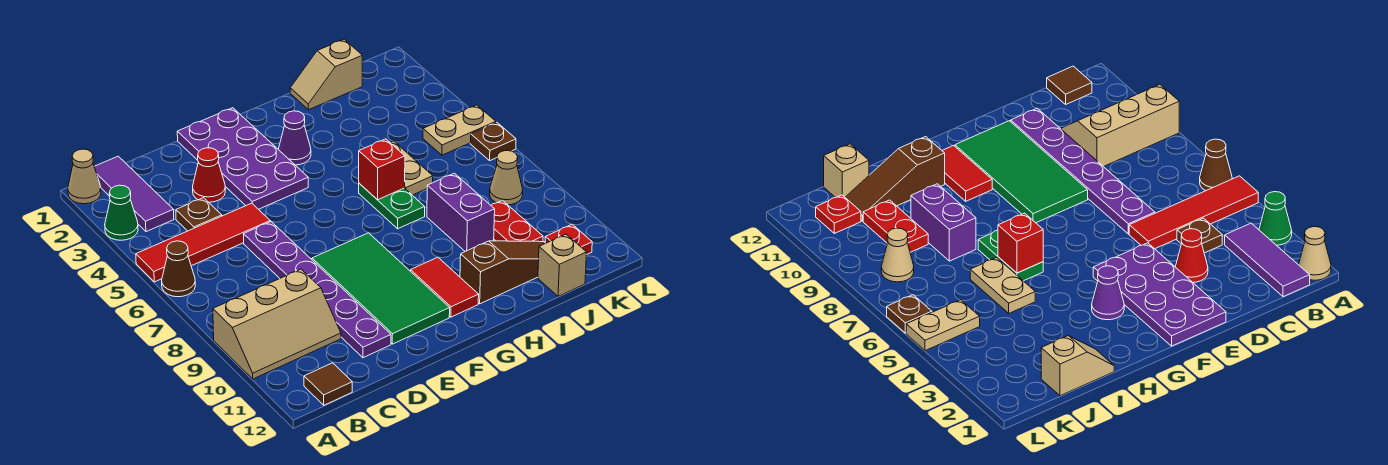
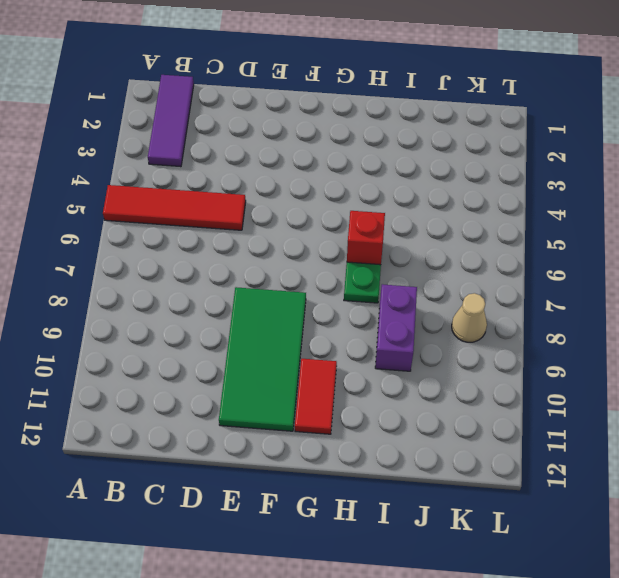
none -> tan cone A1 level 1
none -> green cone A3 level 1
none -> brown cone A6 level 1

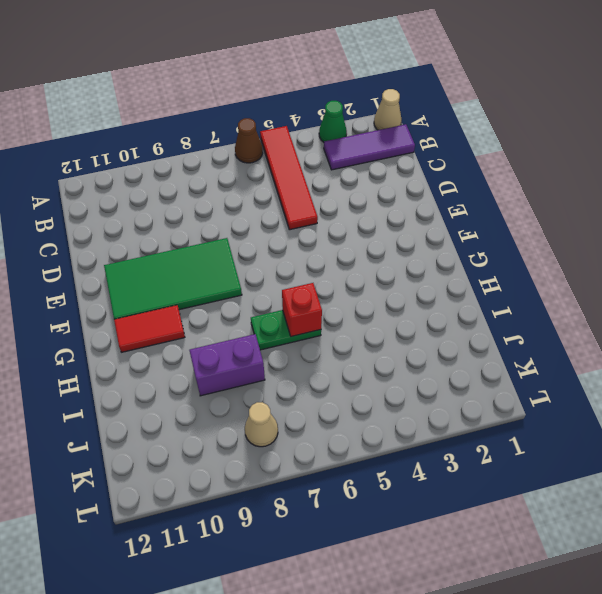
none -> tan slope A9:C10 level 1 top 9
none -> brown tile B12 level 1
none -> brown plate C4 level 1

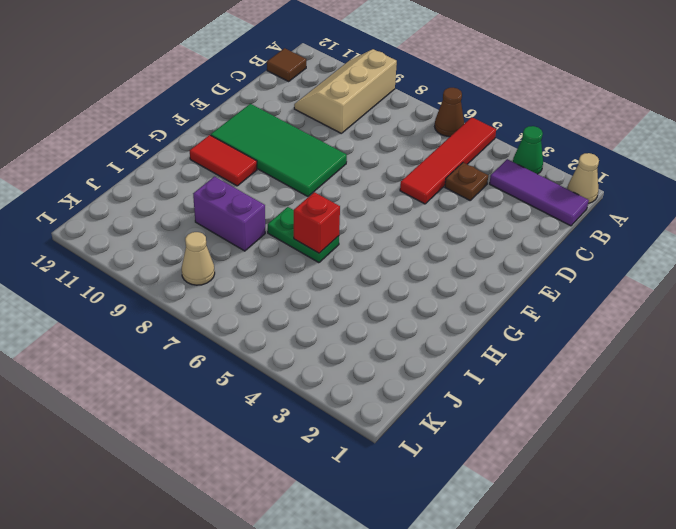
none -> red cone D3 level 1
none -> purple plate D6:D11 level 1
none -> purple plate E1:F4 level 1

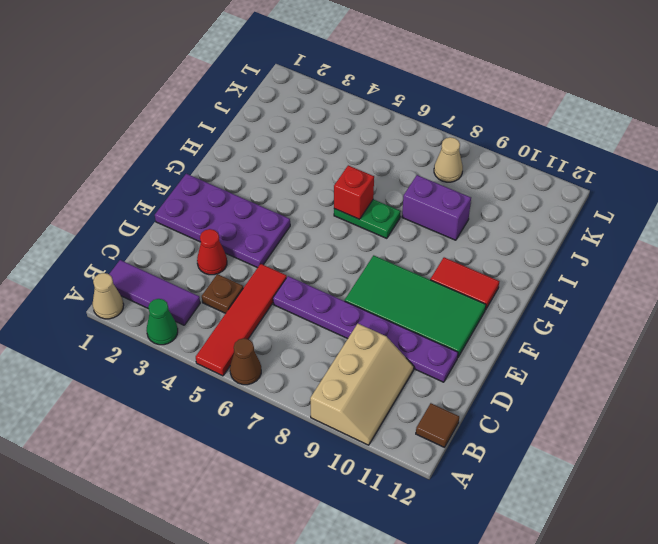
none -> purple cone G3 level 1
none -> brown slope H11:J11 level 1 top H
none -> tan slope I1:J1 level 1 top J

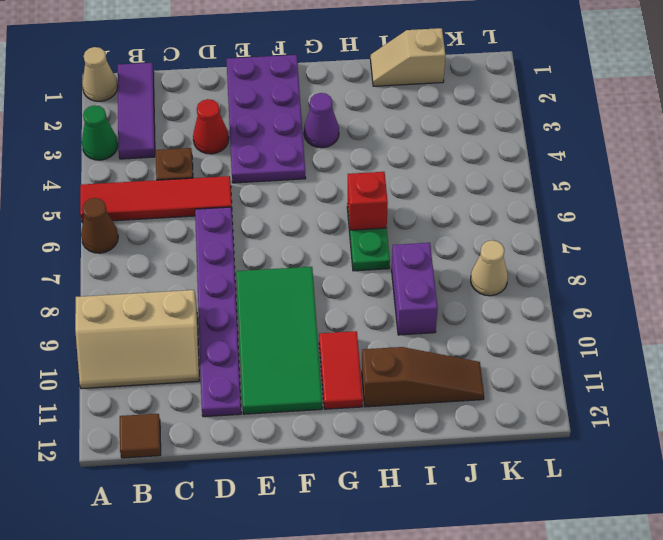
none -> tan plate I5:I6 level 1
none -> red plate J9:J10 level 1
none -> tan brick J12 level 1

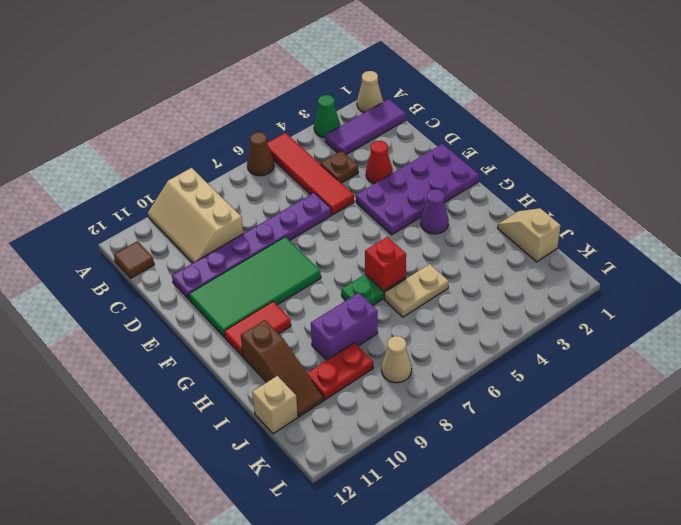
none -> tan plate K5:L5 level 1
none -> red plate K11 level 1
none -> brown plate L6 level 1

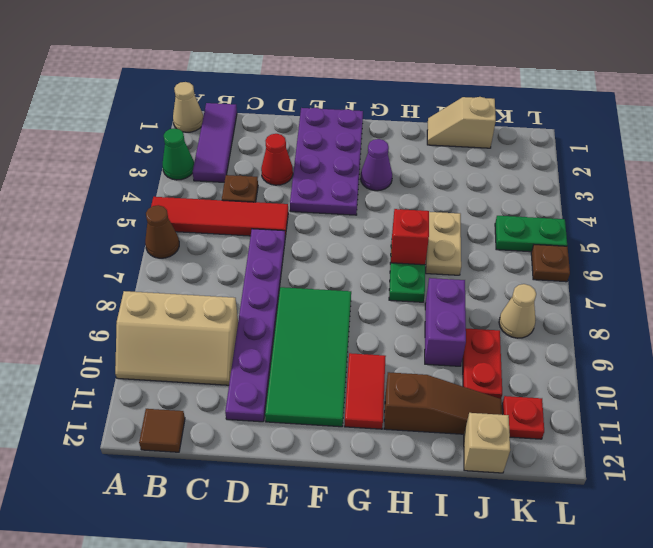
green plate K5:L5 level 1 -> tan plate K5:L5 level 1

